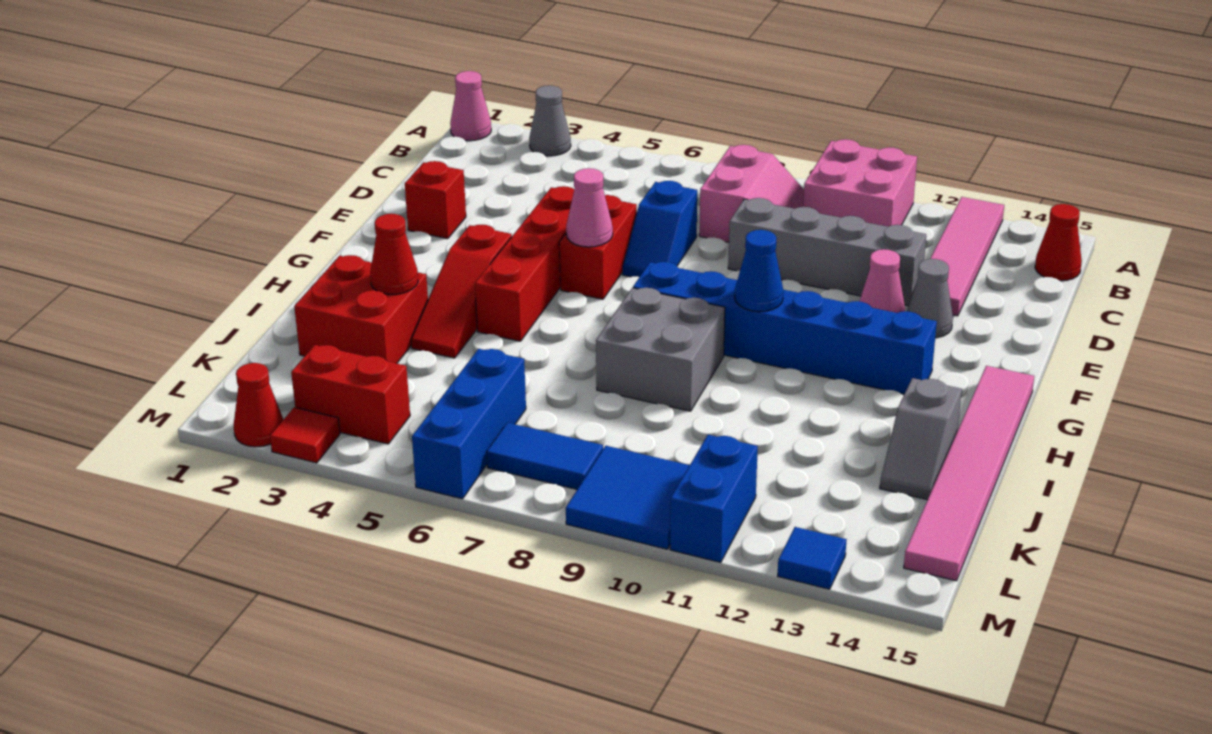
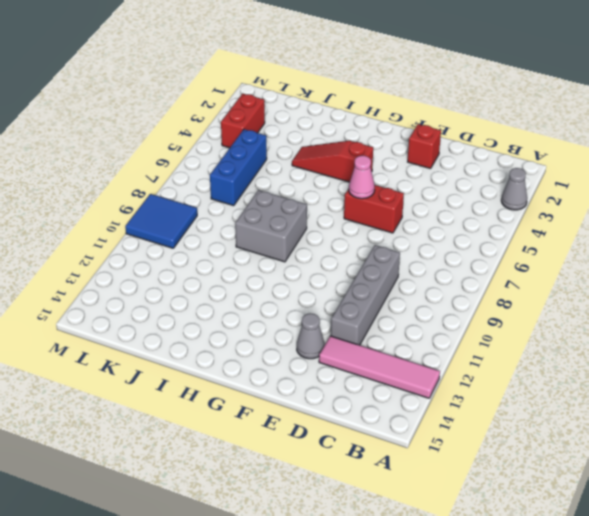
blue brick K5:K7 level 1 -> blue brick K6:M6 level 1
none -> pink cone A1 level 1
none -> pink brick A10:B11 level 1
none -> pink slope B8:C9 level 1 top 8
none -> red cone B15 level 1

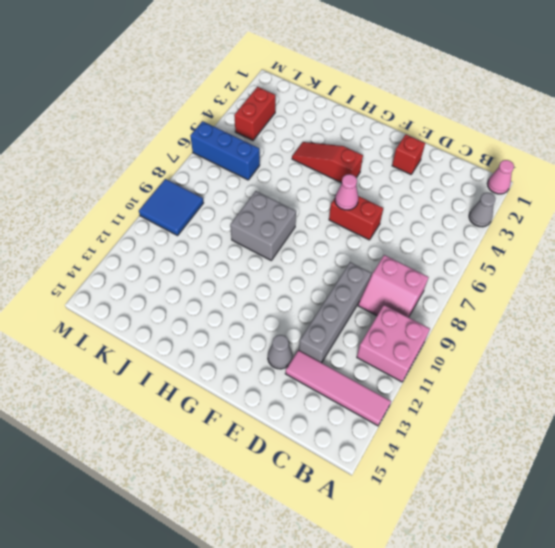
none -> red cone B15 level 1
none -> blue slope D7:E7 level 1 top D
none -> red brick E5:H5 level 1
none -> pink cone E12 level 1

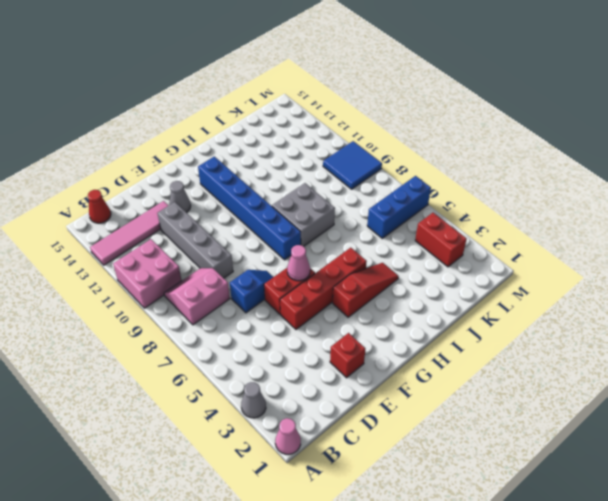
none -> pink cone E12 level 1
none -> pink tile G15:L15 level 1
none -> red brick I2:J3 level 1
none -> grey slope I14:J14 level 1 top I

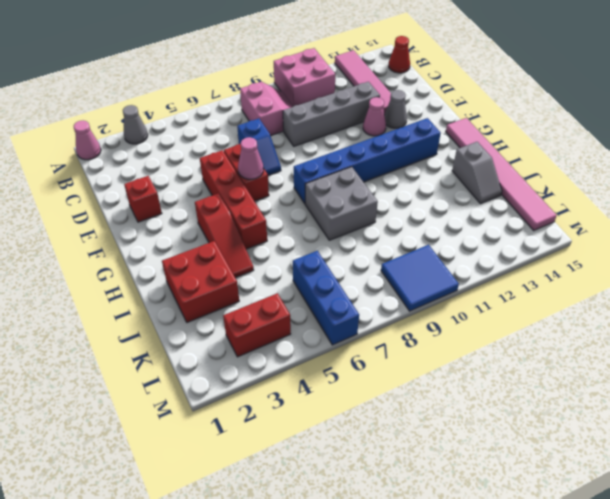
none -> blue tile L7:L8 level 1
none -> blue brick L11:M11 level 1
none -> red cone M2 level 1
none -> red tile M3 level 1

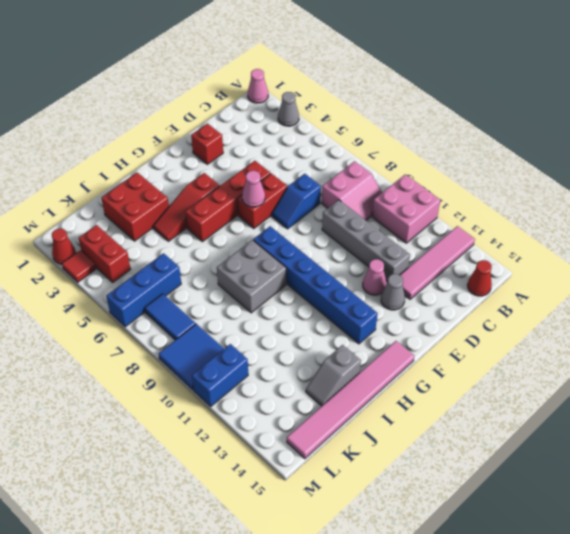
none -> blue tile M13 level 1
none -> blue cone G10 level 2
none -> red cone I3 level 2

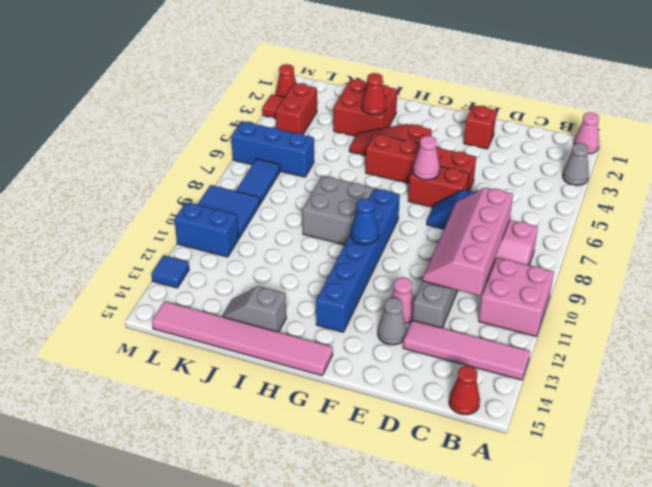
pink slope C8:D11 level 2 top C -> none

